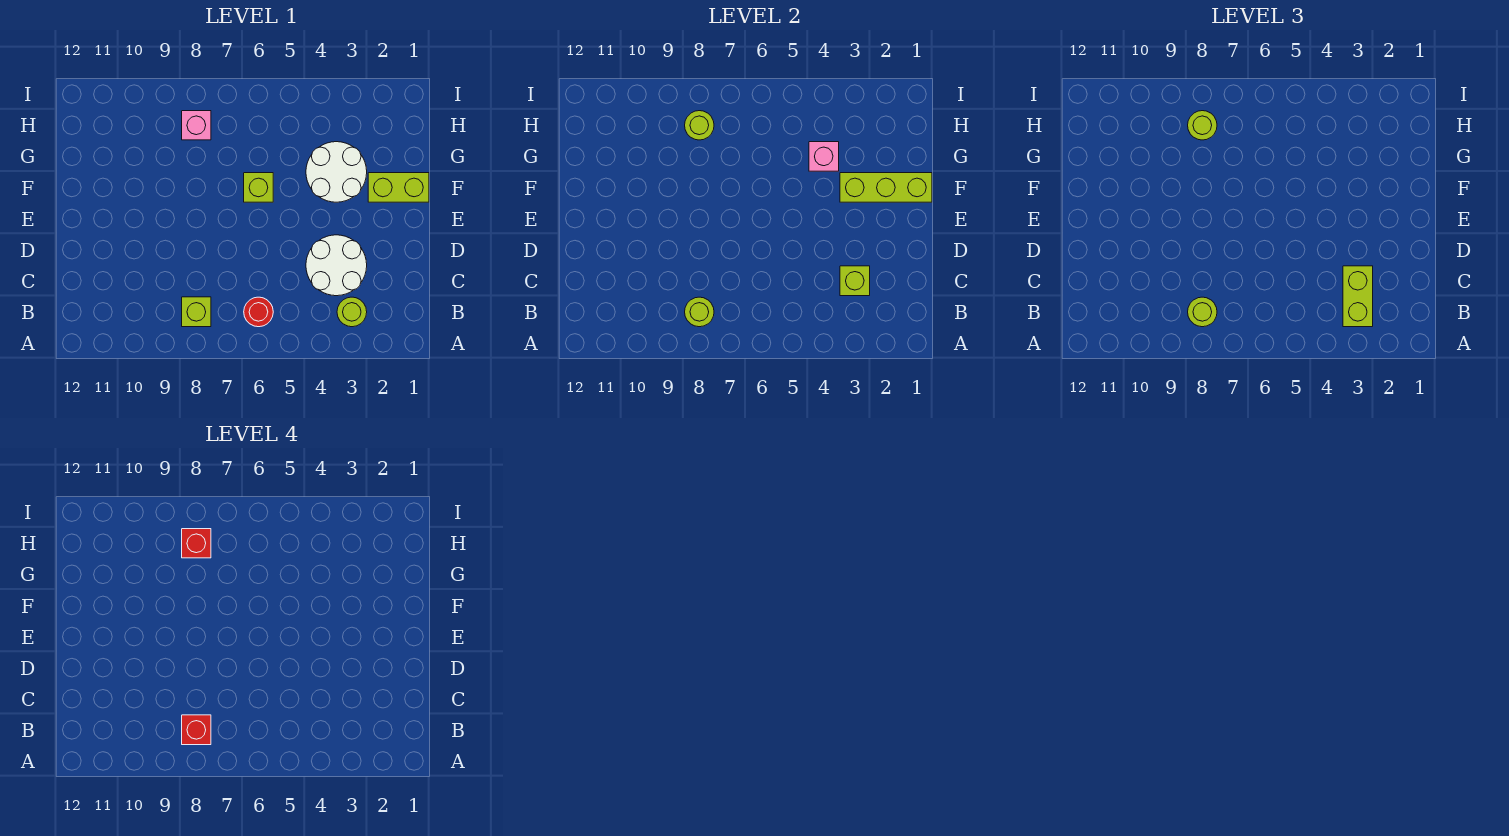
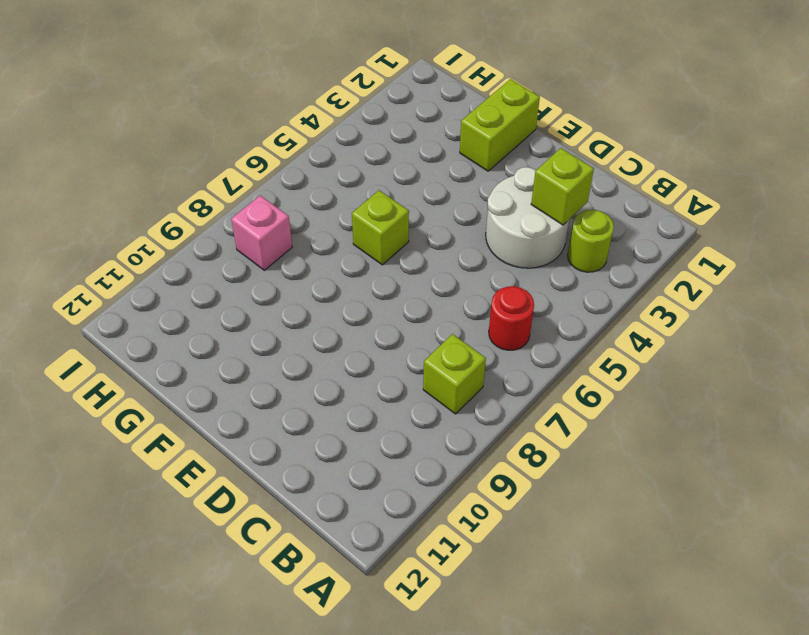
none -> white round brick F3:G4 level 1
none -> lime round brick B8 level 2
none -> lime brick F1:F3 level 2

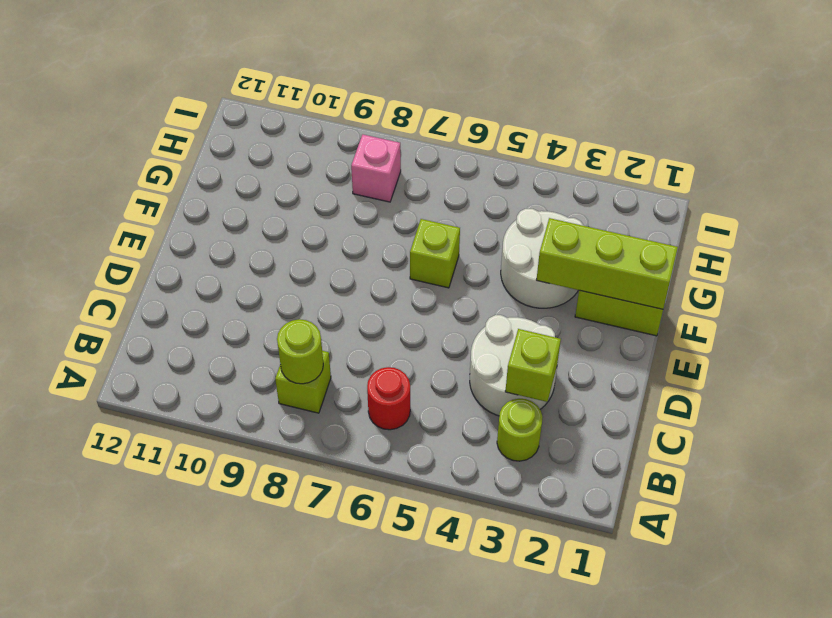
none -> pink brick G4 level 2
none -> lime round brick H8 level 2
none -> lime brick B3:C3 level 3

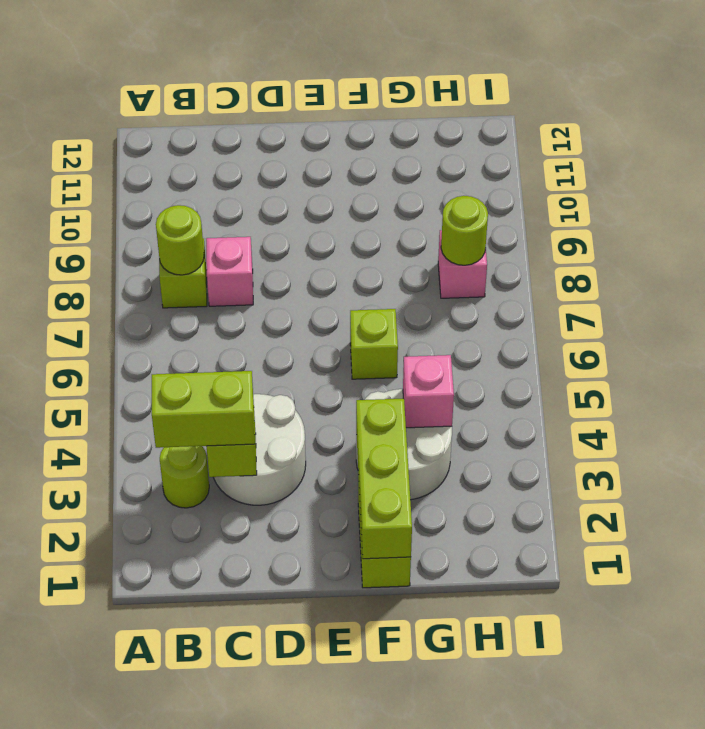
pink brick C8 level 1 -> none
none -> red round brick B6 level 1
none -> lime round brick B8 level 3
none -> lime round brick H8 level 3

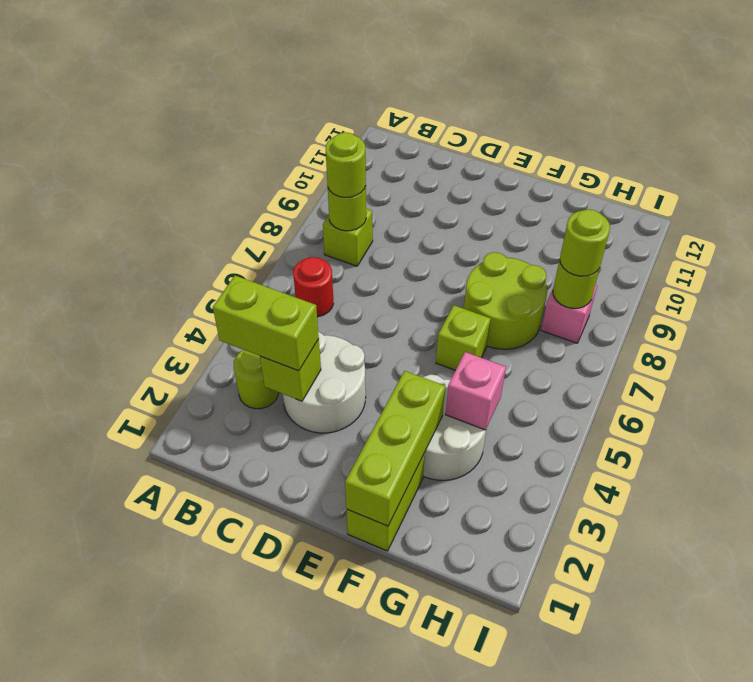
lime round brick F7:G8 level 1 -> none
none -> red brick B8 level 4
none -> red brick H8 level 4

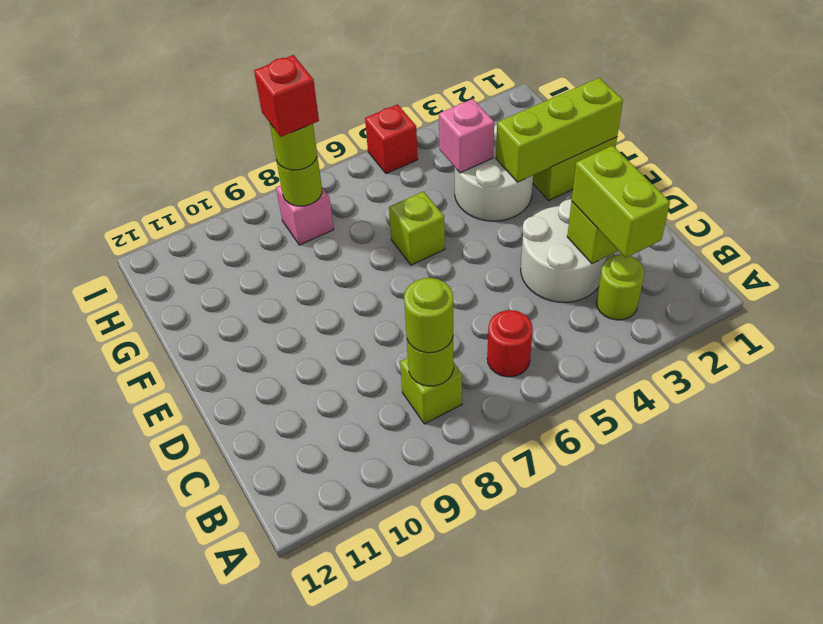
red brick I5 level 1 -> red brick B8 level 4

